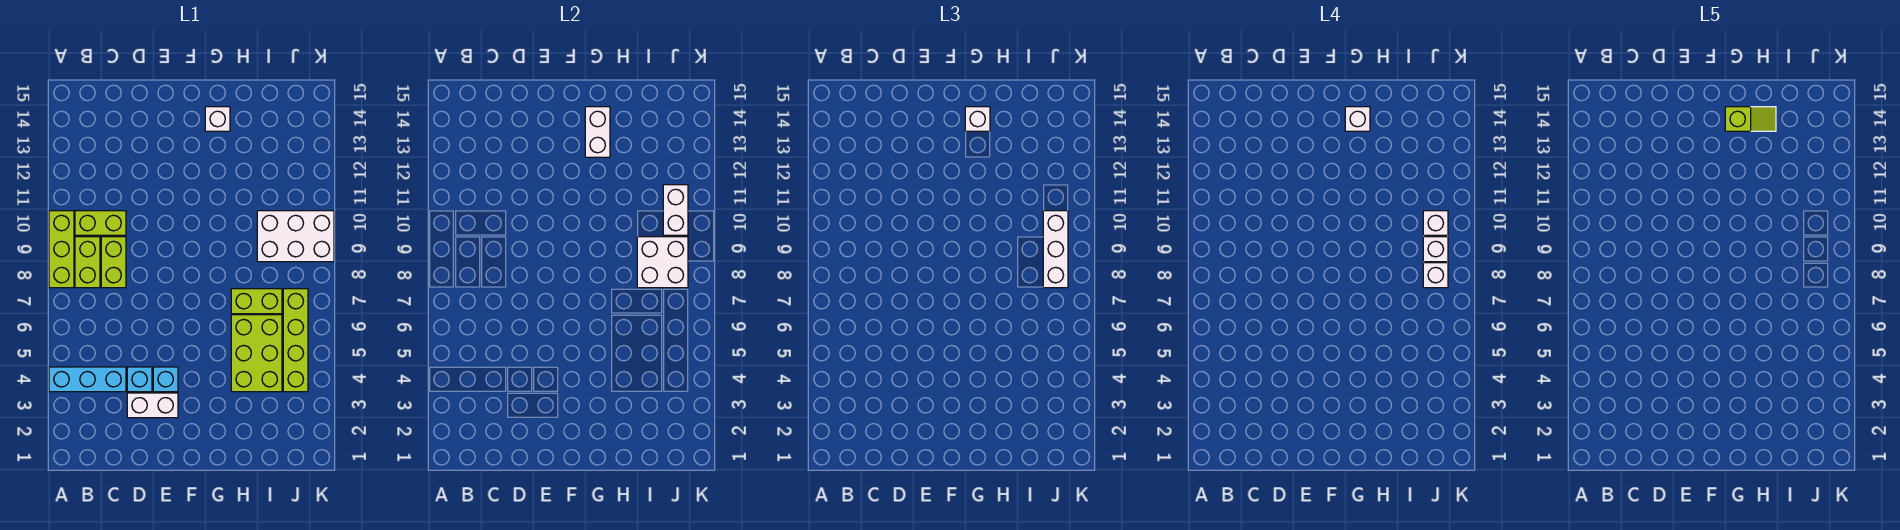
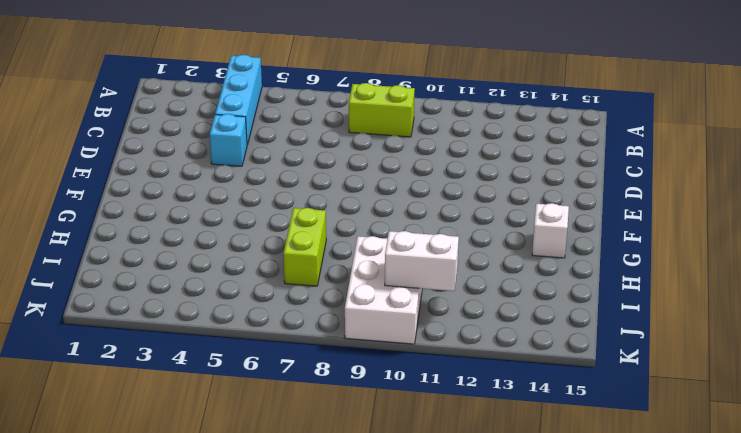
none -> lime brick A8:A10 level 1
none -> lime brick B10:C10 level 1
none -> lime brick C8:C9 level 1

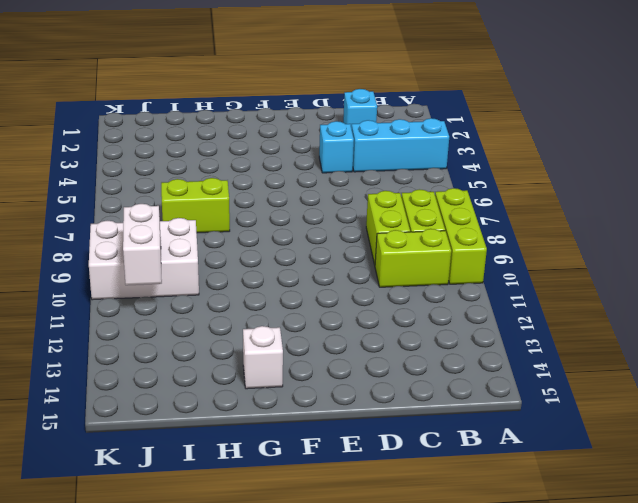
cyan brick C2 level 1 -> cyan brick E4 level 1
none -> white brick D3:E3 level 1
none -> lime brick H4:I6 level 1
none -> lime brick J4:J7 level 1

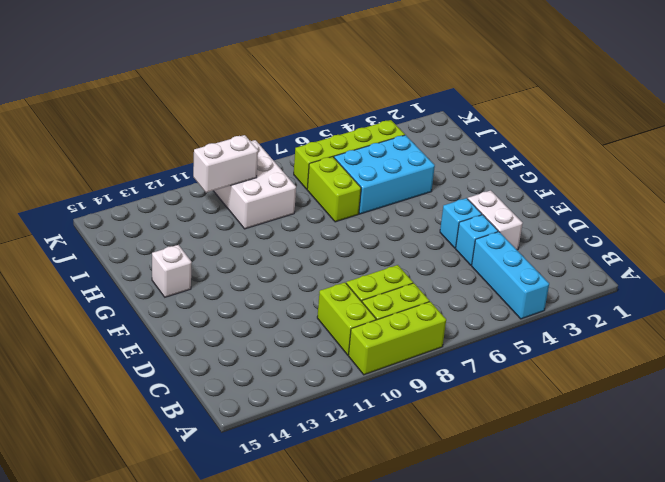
cyan brick H4:I6 level 1 -> lime brick H4:I6 level 1
none -> white brick G13:G14 level 2
none -> white brick I8:J9 level 2
none -> white brick G14 level 3

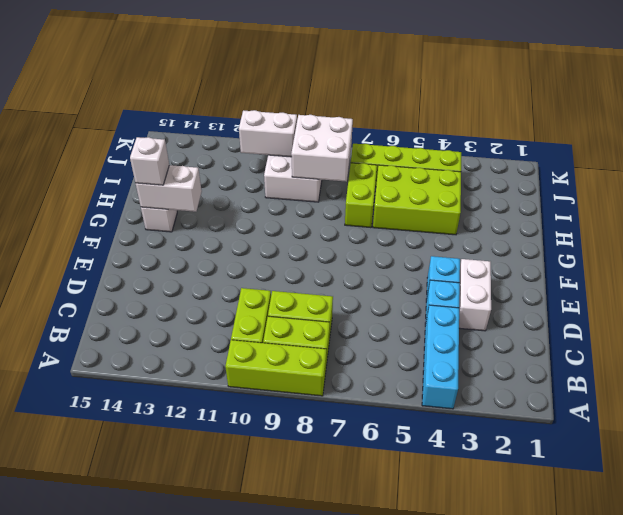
none -> white brick J8:J10 level 3
none -> white brick G14 level 4
none -> white brick J8 level 4

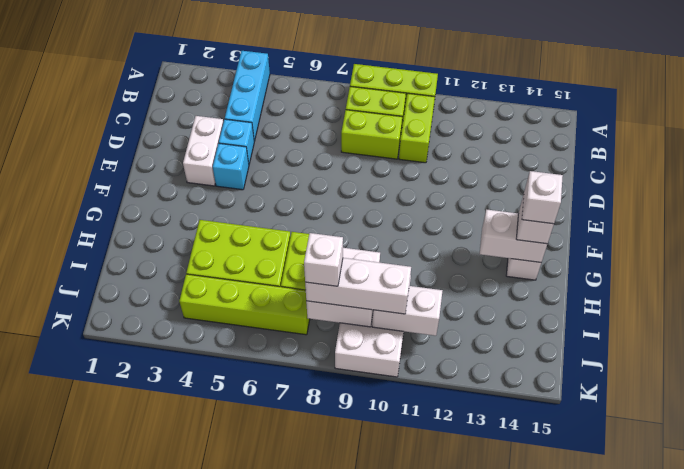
none -> white brick J9 level 4
none -> white brick J10 level 4
none -> lime slope G14:H14 level 5 top G

